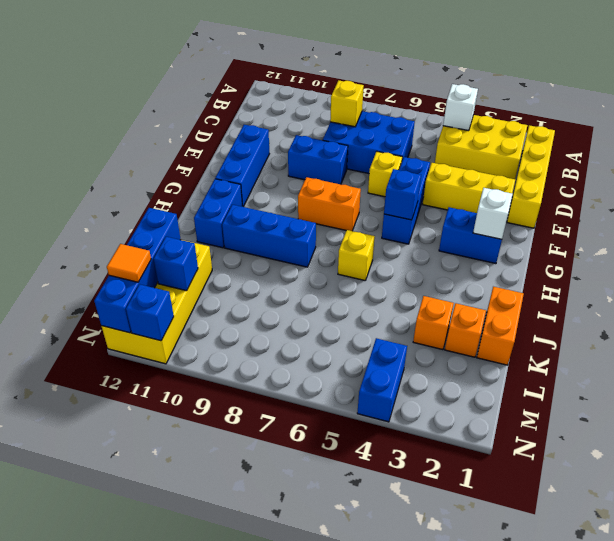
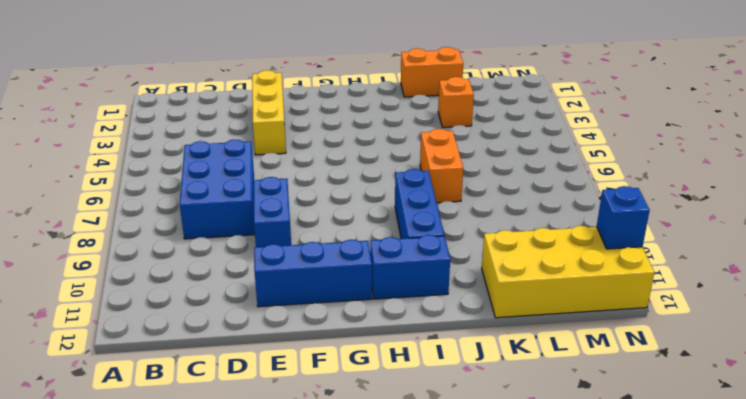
orange brick J6:J7 level 1 -> orange brick G7:G8 level 1
none -> yellow brick B1:E1 level 1
none -> yellow brick B2:C4 level 1
none -> blue brick E5:G5 level 1

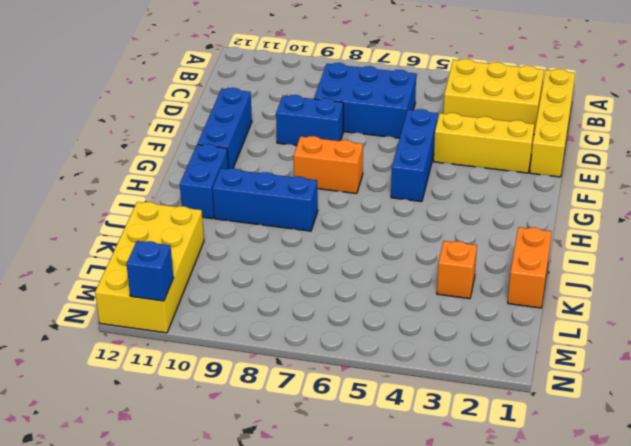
none -> yellow brick E6 level 1
none -> blue brick G2:G3 level 1
none -> yellow brick I6 level 1

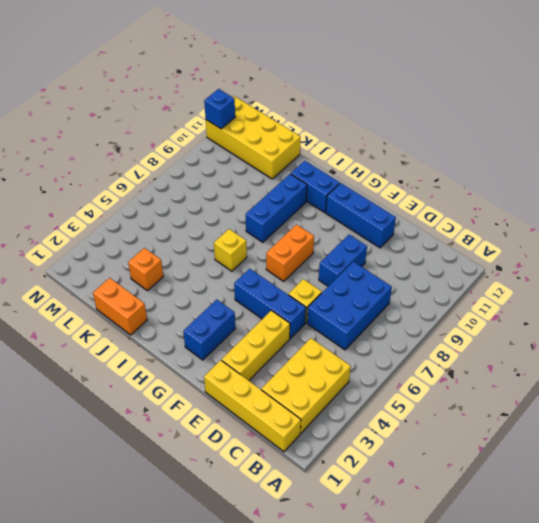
none -> orange brick K2 level 1
none -> blue brick M4:N4 level 1
none -> white brick B4 level 2

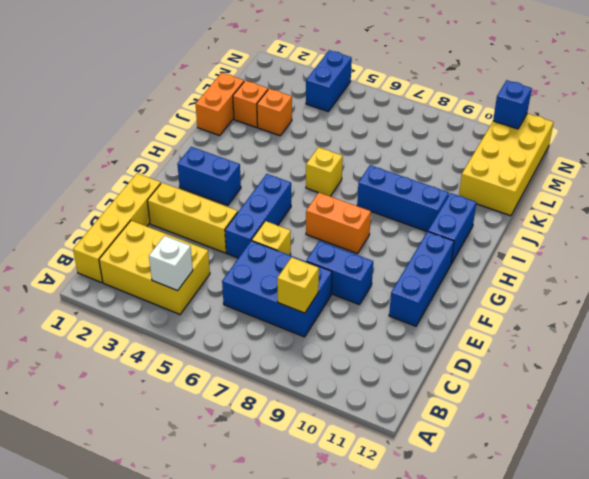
none -> white brick G2 level 2
none -> blue brick G5 level 2
none -> blue brick K12:N12 level 2

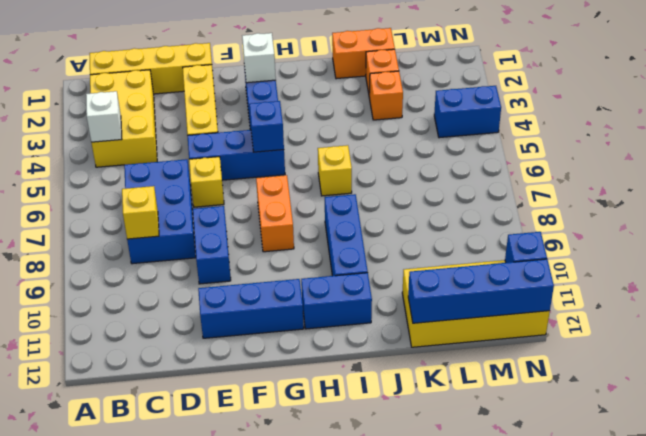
none -> blue brick L11 level 2
none -> orange tile M12 level 3

